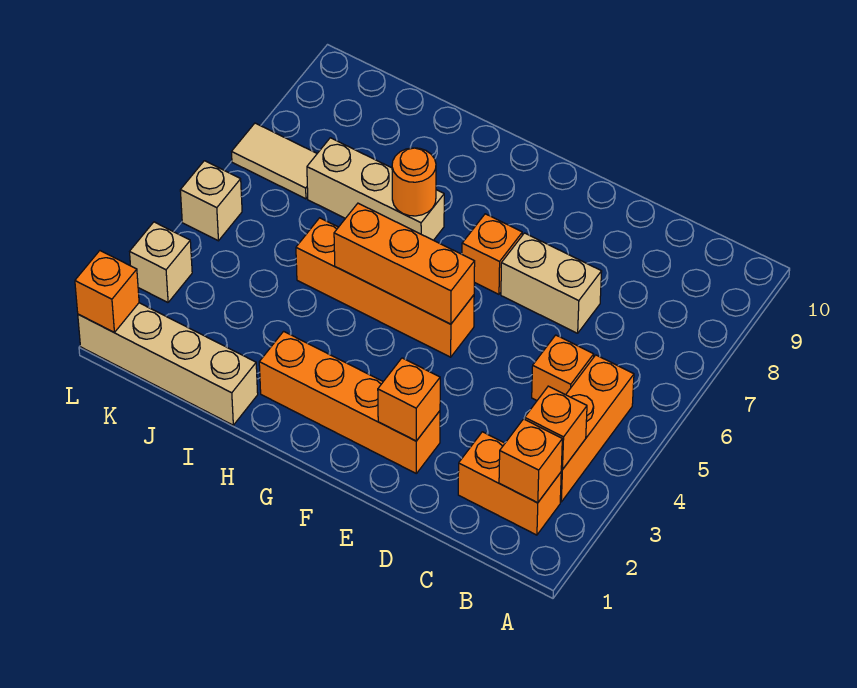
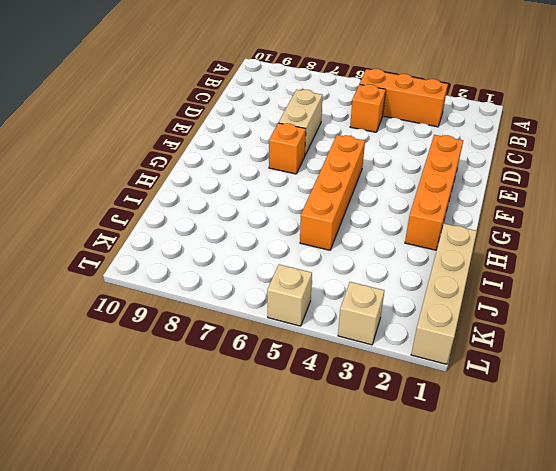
none -> orange brick B2:C2 level 1
none -> tan brick H7:J7 level 1
none -> tan tile K7:L7 level 1

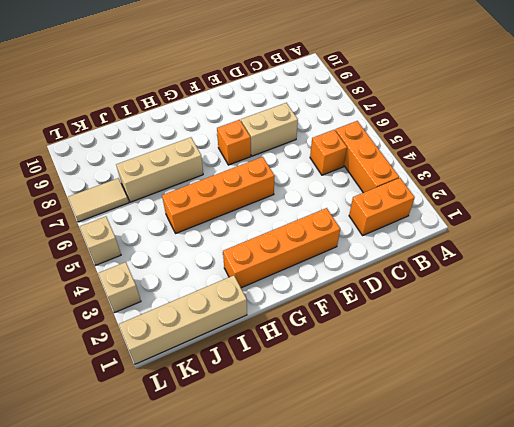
none -> orange brick B2 level 2
none -> orange brick B3 level 2
none -> orange brick E2 level 2

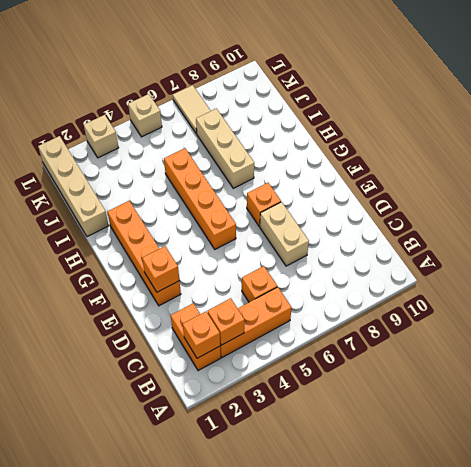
none -> orange brick F5:H5 level 2
none -> orange round brick H7 level 2
none -> orange brick L1 level 2

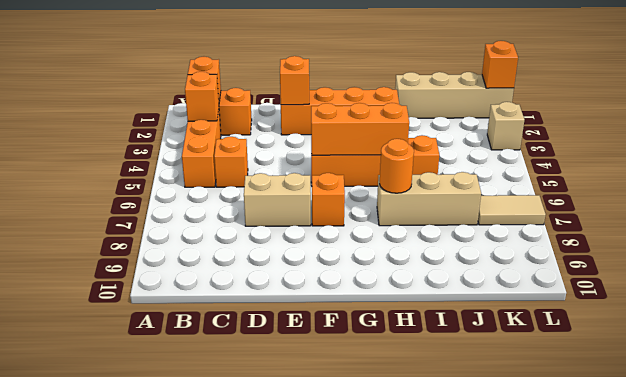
none -> tan brick L5 level 1

